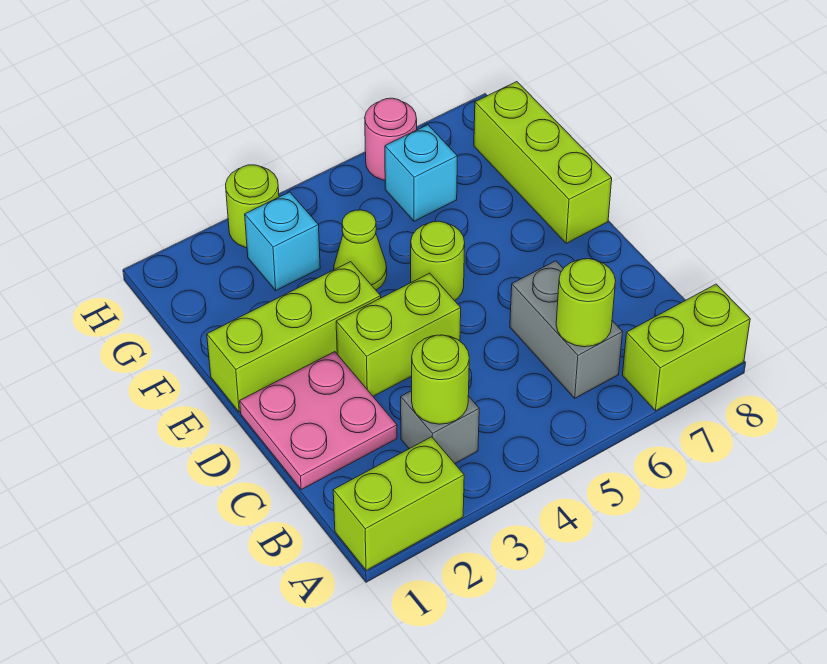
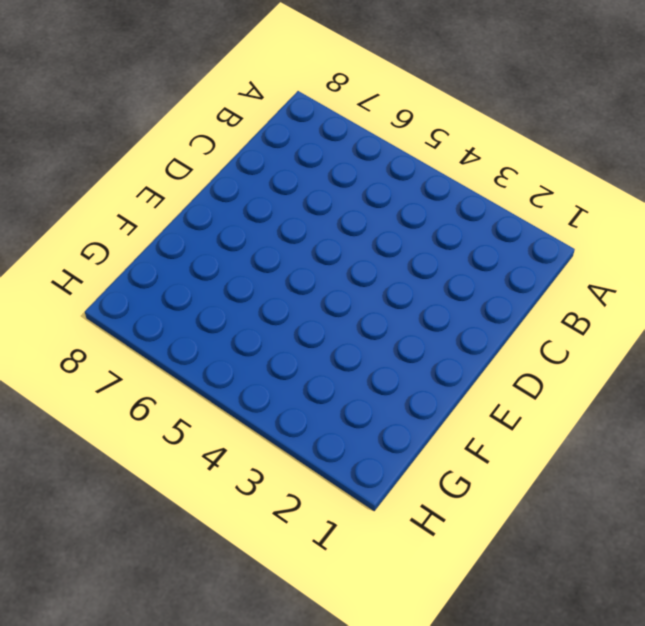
none -> lime brick A1:A2 level 1
none -> lime brick A7:A8 level 1
none -> grey brick B3 level 1

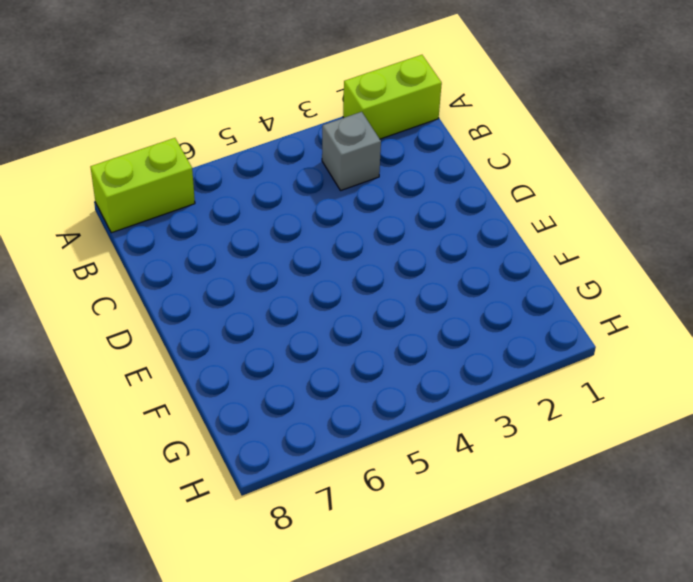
none -> grey brick B6:C6 level 1
none -> pink plate C1:D2 level 1
none -> lime brick D3:D4 level 1

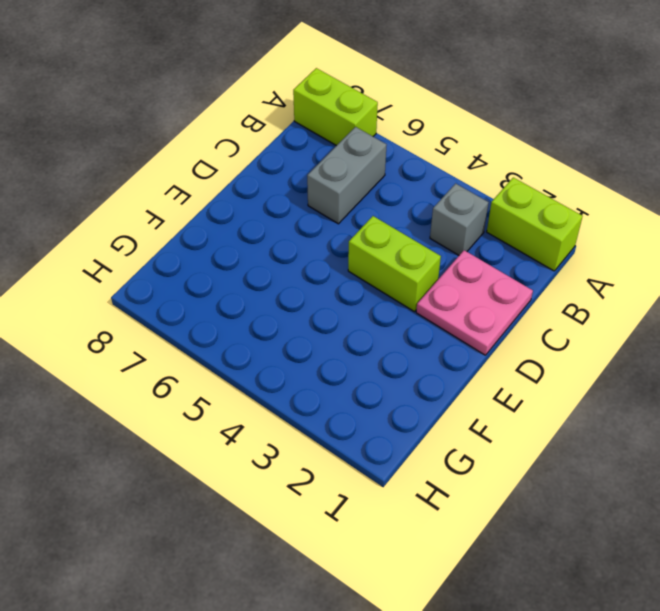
none -> lime brick E1:E3 level 1
none -> lime round brick E5 level 1
none -> lime brick E8:G8 level 1

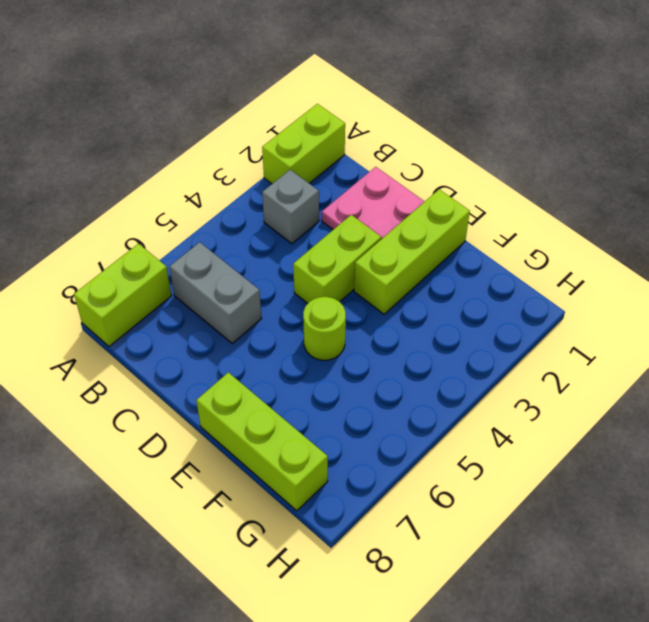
none -> lime cone F4 level 1
none -> cyan brick G3 level 1
none -> cyan brick G6 level 1

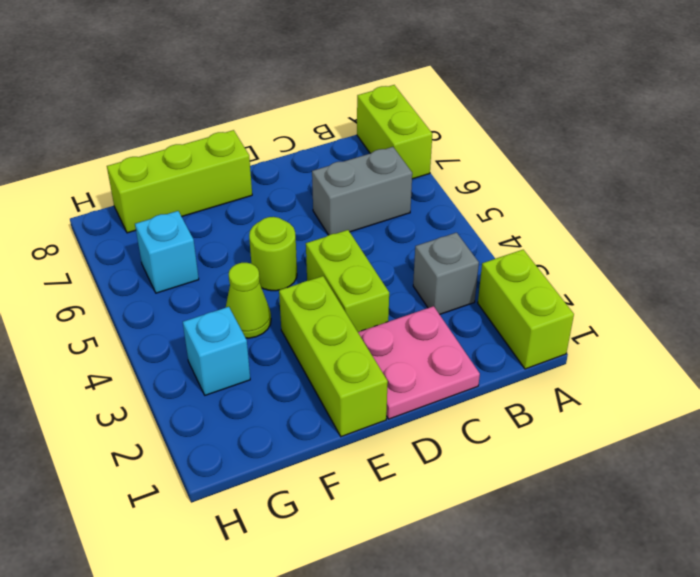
none -> lime round brick H3 level 1
none -> pink round brick H6 level 1
none -> lime round brick B3 level 2

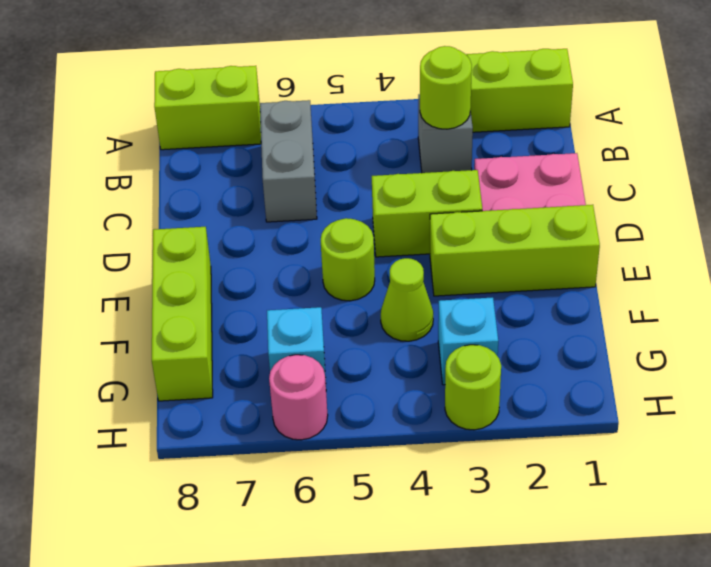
none -> lime round brick B6 level 2

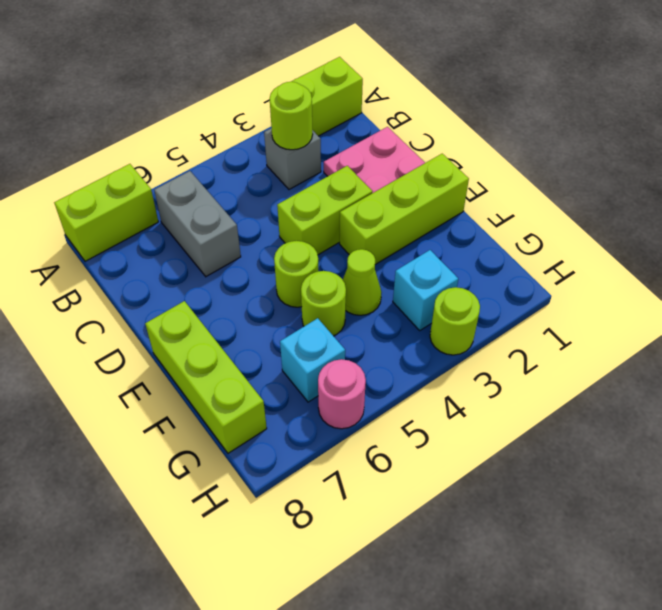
lime round brick F5 level 1 -> lime round brick B6 level 2

